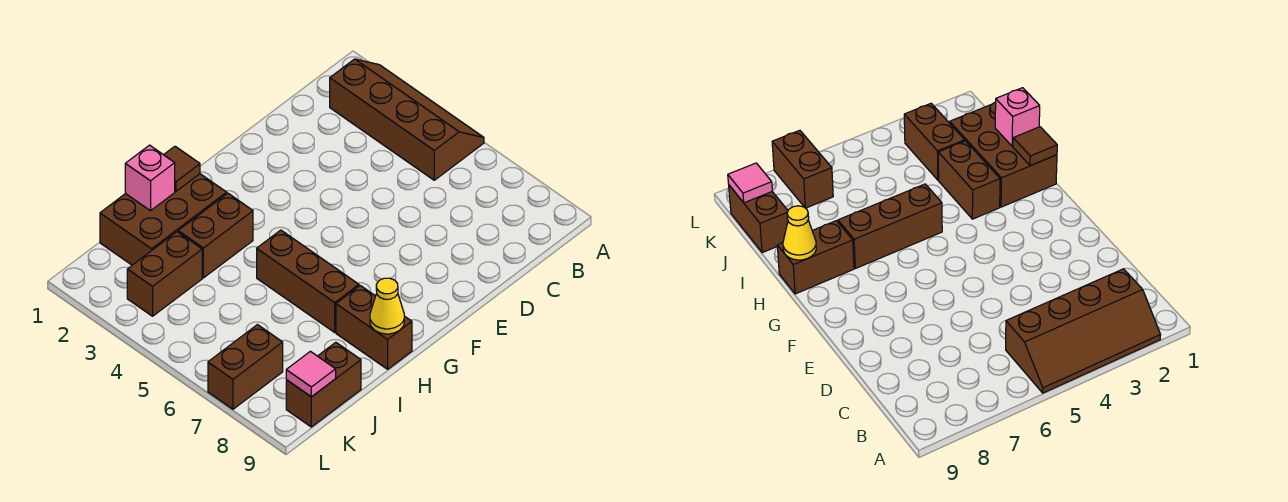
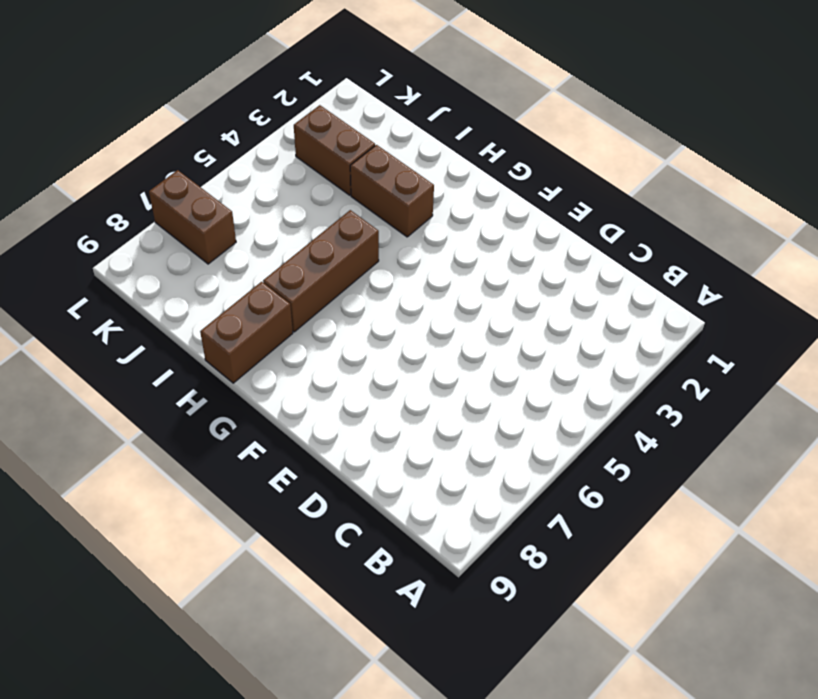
none -> brown slope A2:B5 level 1 top B
none -> brown brick H1:J2 level 1
none -> brown brick J9:K9 level 1

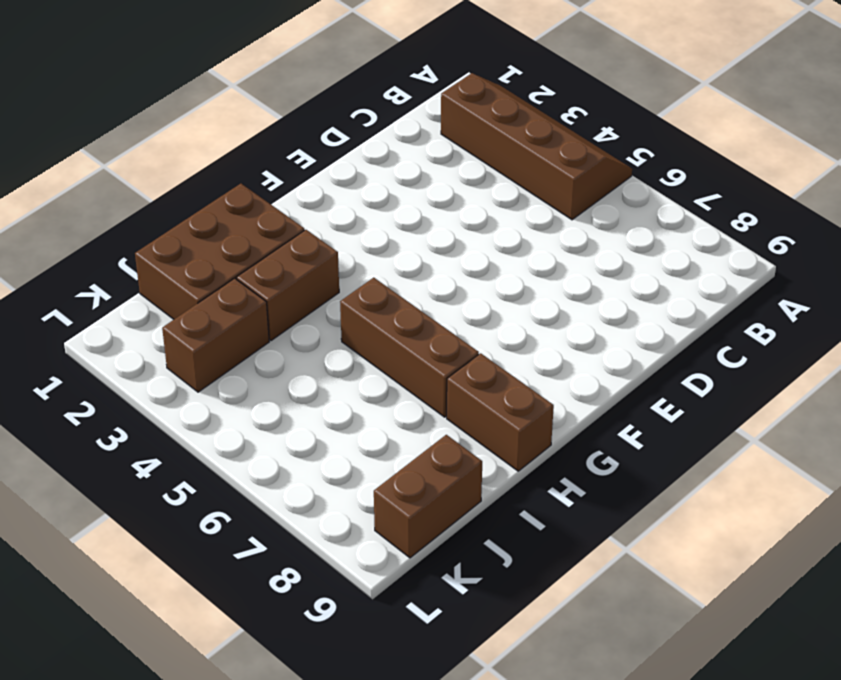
none -> brown brick K7:L7 level 1
none -> brown tile H1 level 2
none -> yellow cone H9 level 2

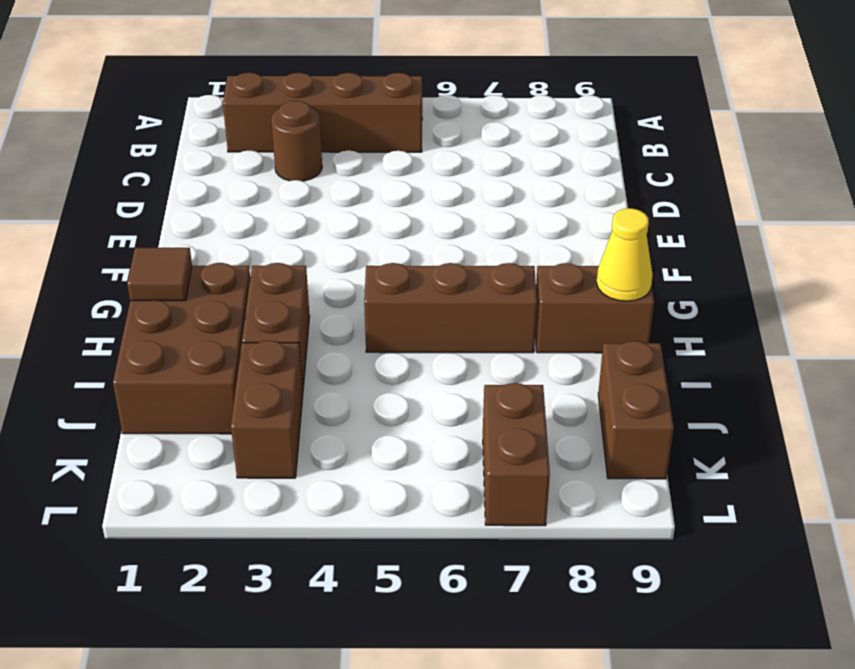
brown round brick C3 level 1 -> none
none -> pink brick I1 level 2
none -> pink tile K9 level 2

